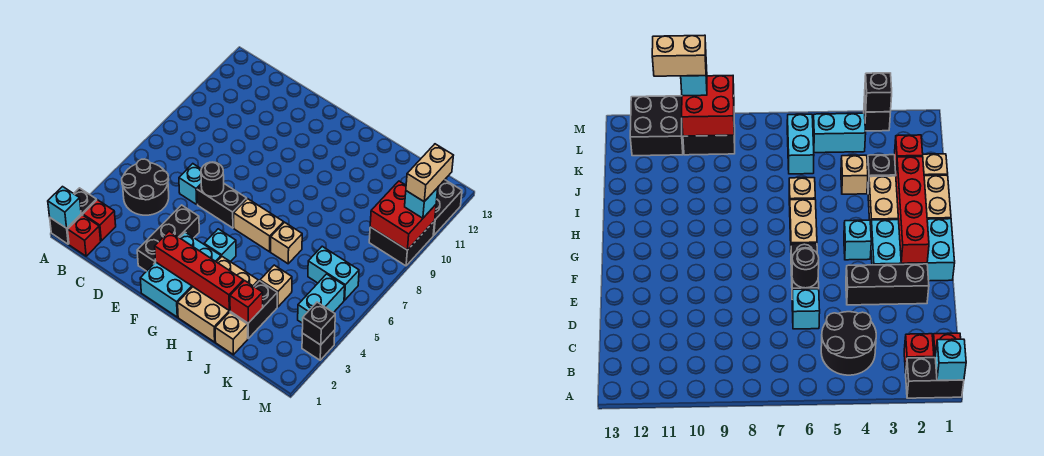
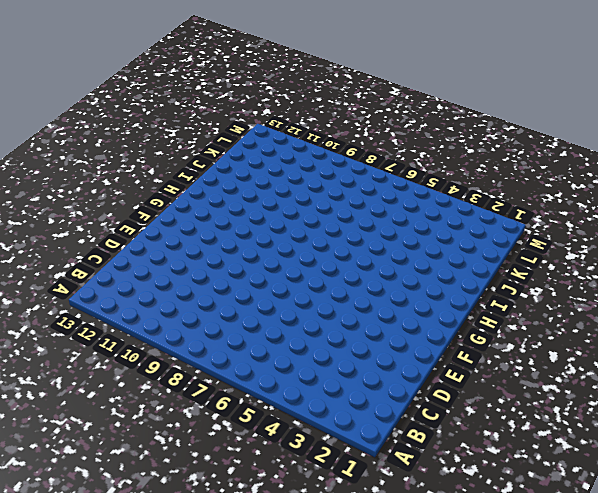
none -> black brick A1:A2 level 1
none -> red brick B1 level 1
none -> red brick B2 level 1

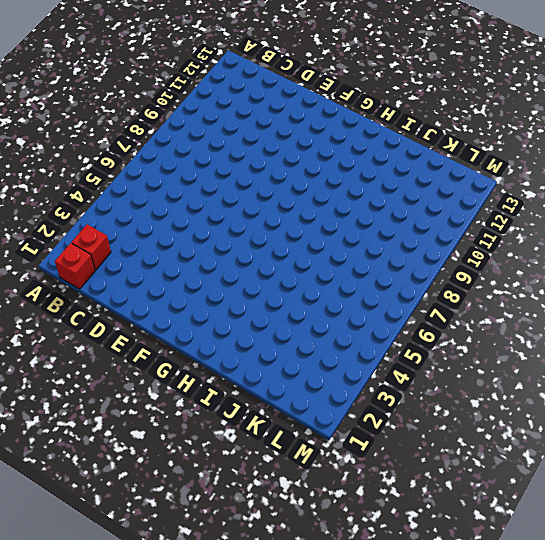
none -> black brick A1:A2 level 1
none -> black round brick B4:C5 level 1
none -> cyan brick D6 level 1

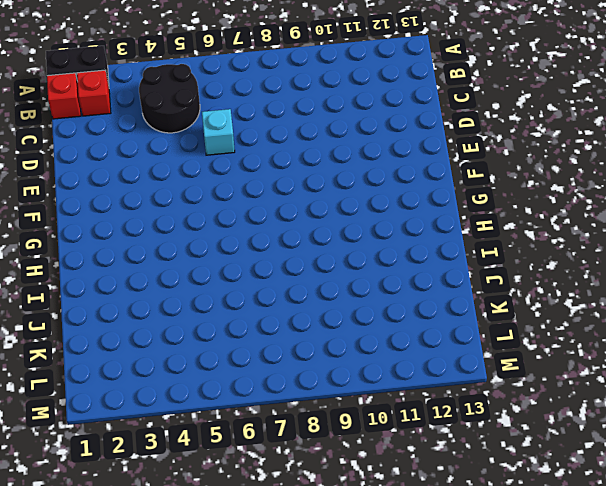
none -> black brick E2:E4 level 1
none -> black brick E6:F6 level 1
none -> cyan brick F1:G3 level 1

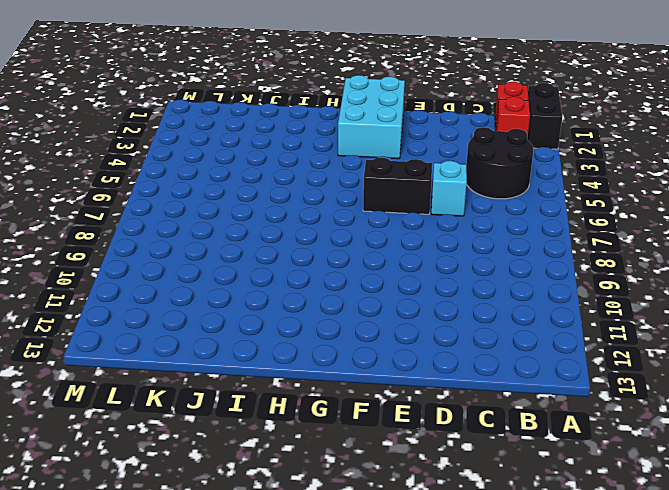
none -> black brick E2:E4 level 1
none -> cyan brick G4 level 1
none -> tan brick G6:H6 level 1

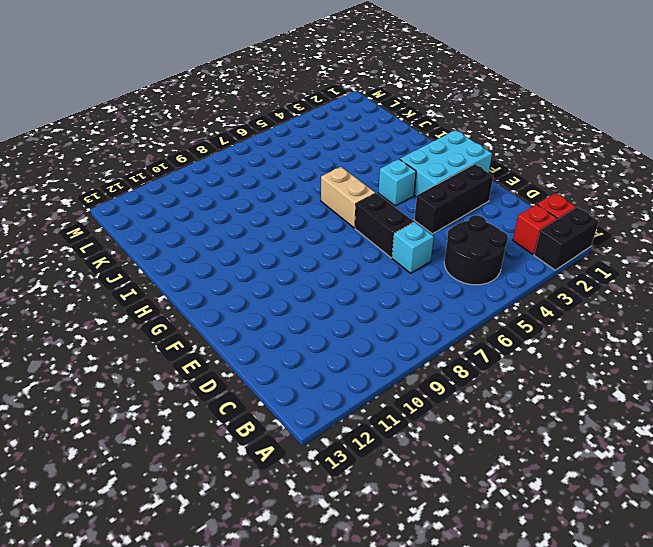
none -> tan brick H1:I3 level 1
none -> tan brick I6 level 1
none -> tan brick J1 level 1

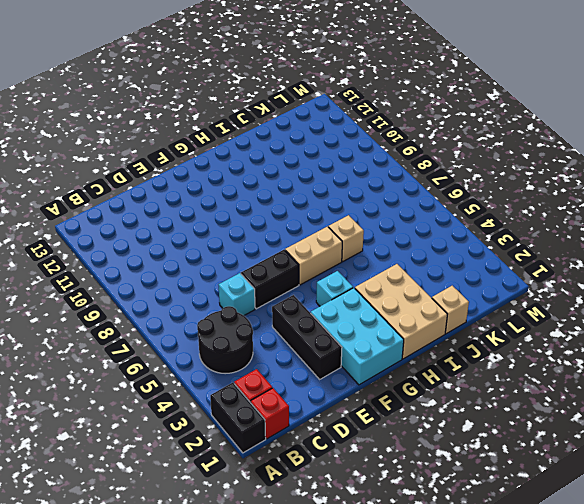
none -> black brick J2:J3 level 1
none -> tan brick J4 level 1
none -> cyan brick K6:L6 level 1

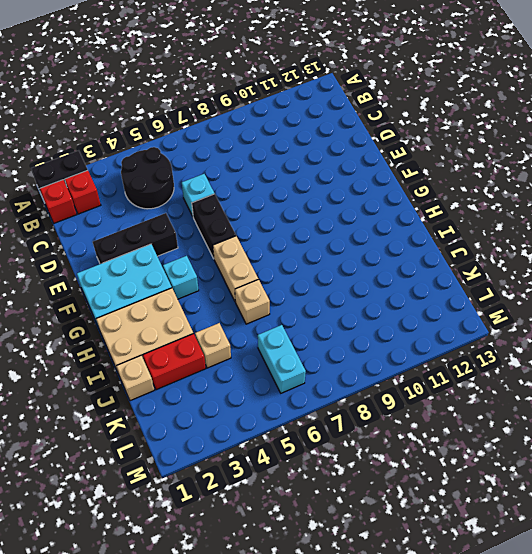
red brick J2:J3 level 1 -> black brick J2:J3 level 1
none -> cyan brick L4:L5 level 1
none -> black brick L9:M10 level 1
none -> black brick L11:M12 level 1

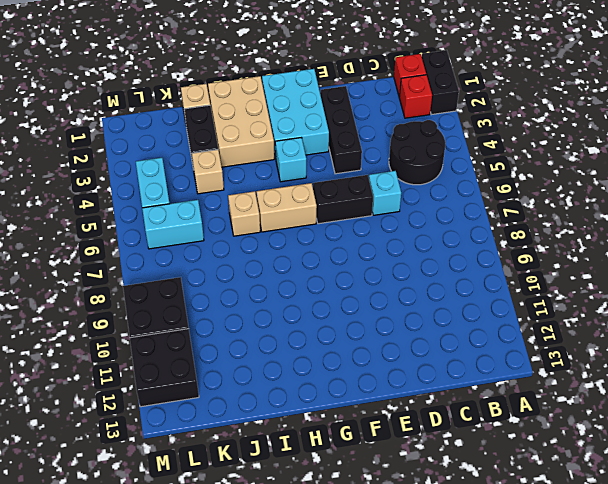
none -> black brick M3 level 1
none -> cyan brick A1 level 2
none -> black round brick E6 level 2

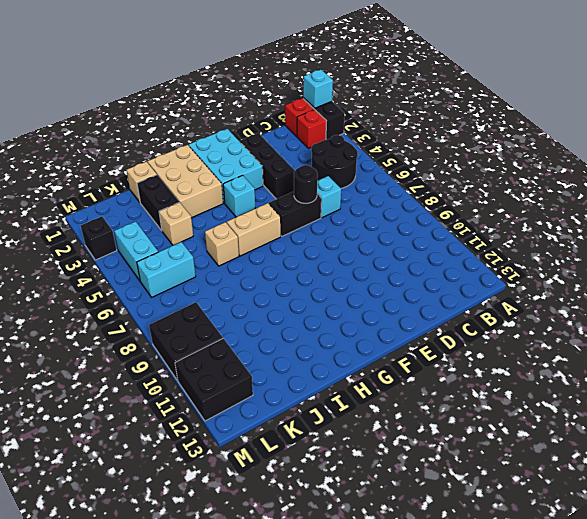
none -> red brick F2:I2 level 2
none -> red brick J2 level 2
none -> red brick L9:M10 level 2

